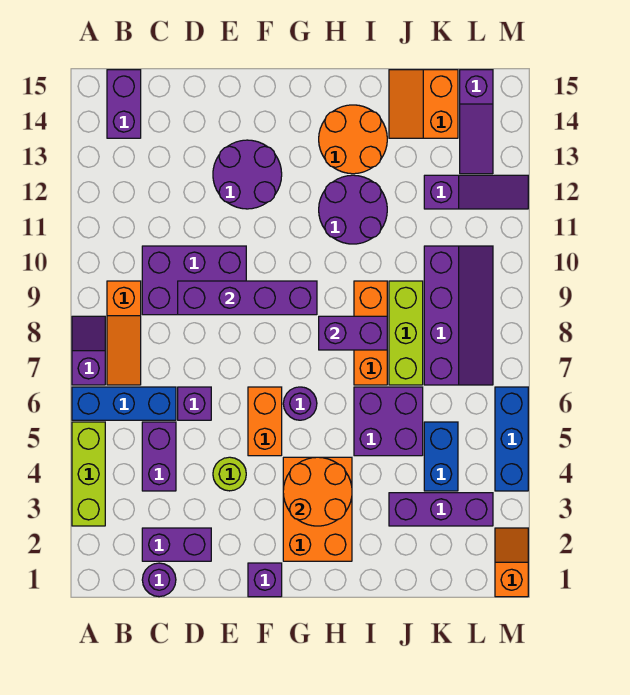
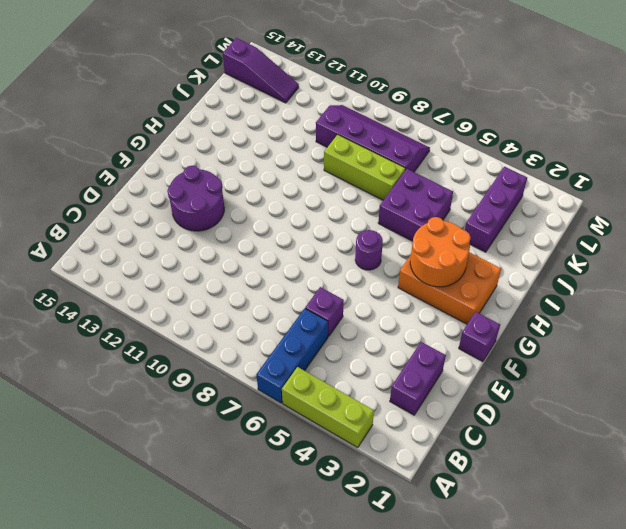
none -> purple slope A7:A8 level 1 top 7
none -> orange slope B7:B9 level 1 top 9
none -> purple brick B14:B15 level 1
none -> purple round brick C1 level 1

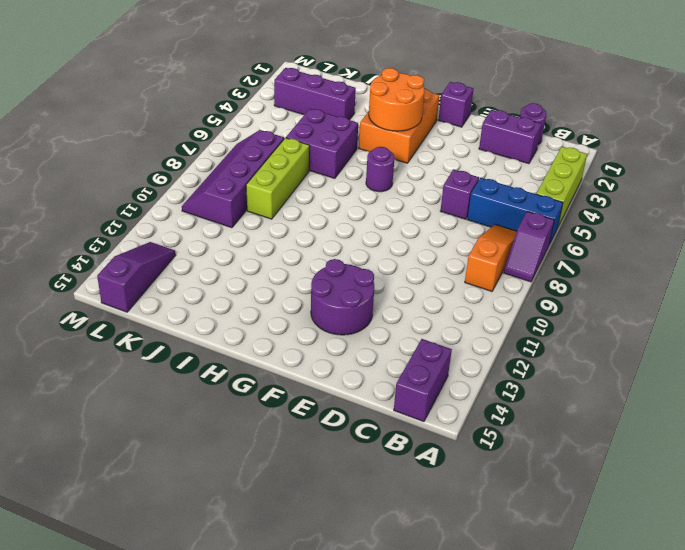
none -> purple brick C4:C5 level 1
none -> purple brick C9:E10 level 1
none -> lime round brick E4 level 1
none -> orange brick F5:F6 level 1

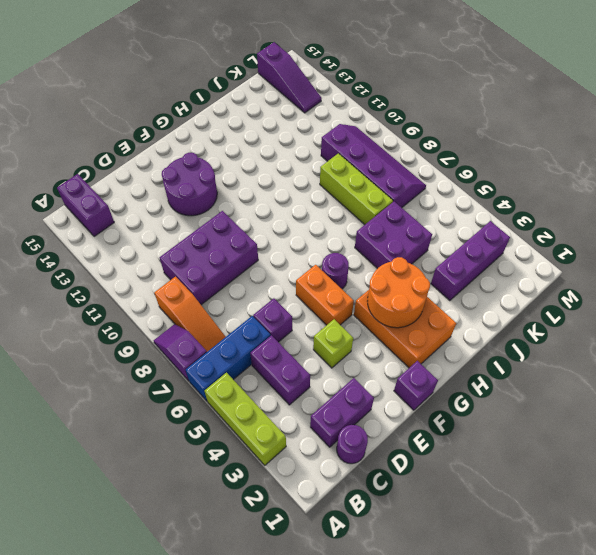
lime brick E4 level 1 -> lime round brick E4 level 1
none -> purple round brick H11:I12 level 1
none -> orange round brick H13:I14 level 1
none -> orange brick I7:I9 level 1
none -> orange slope J14:K15 level 1 top K

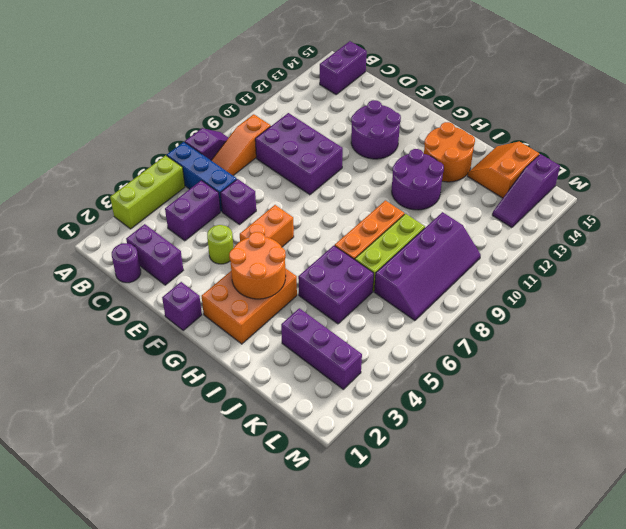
none -> purple round brick G6 level 1
none -> blue brick K4:K5 level 1
none -> purple slope K12:M12 level 1 top K
none -> orange slope M1:M2 level 1 top 1

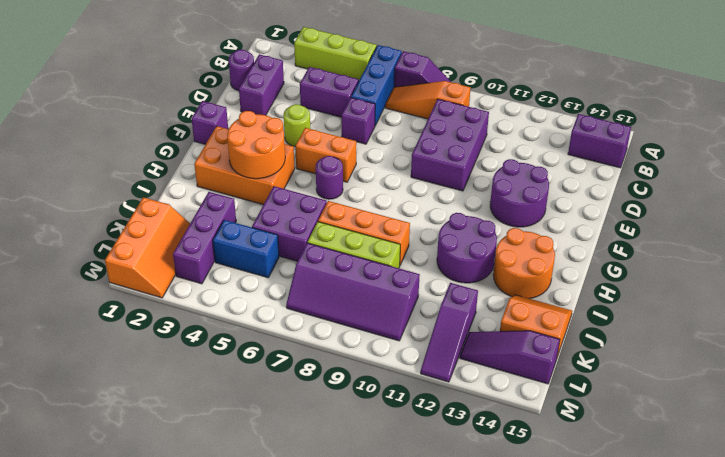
orange slope K1:M2 level 1 top 1 -> orange slope M1:M2 level 1 top 1
none -> blue brick M4:M6 level 1
none -> purple brick D9:G9 level 2
none -> purple brick H8:I8 level 2

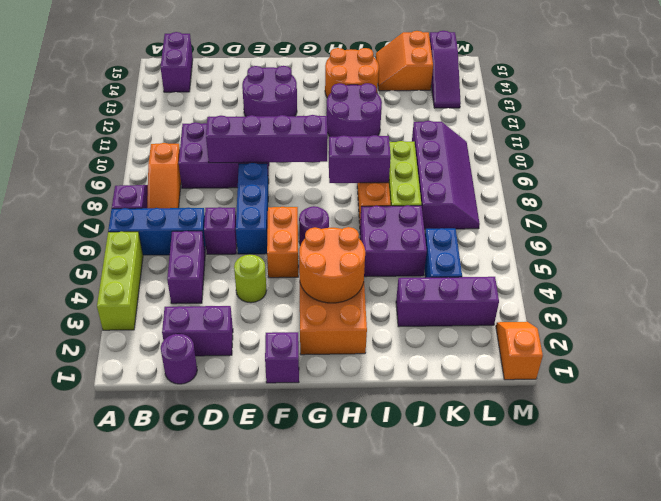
blue brick E6:E8 level 1 -> blue brick M4:M6 level 1
none -> purple slope K12:M12 level 1 top K

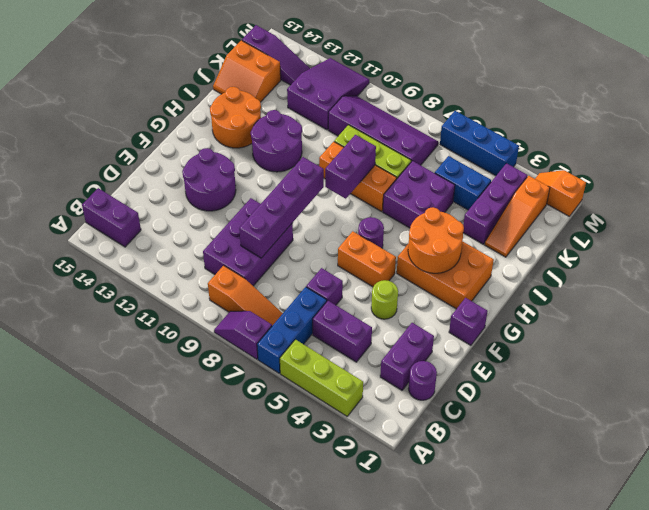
orange slope J2:L2 level 1 top L -> none
purple slope K11:M12 level 1 top K -> purple slope K12:M12 level 1 top K

